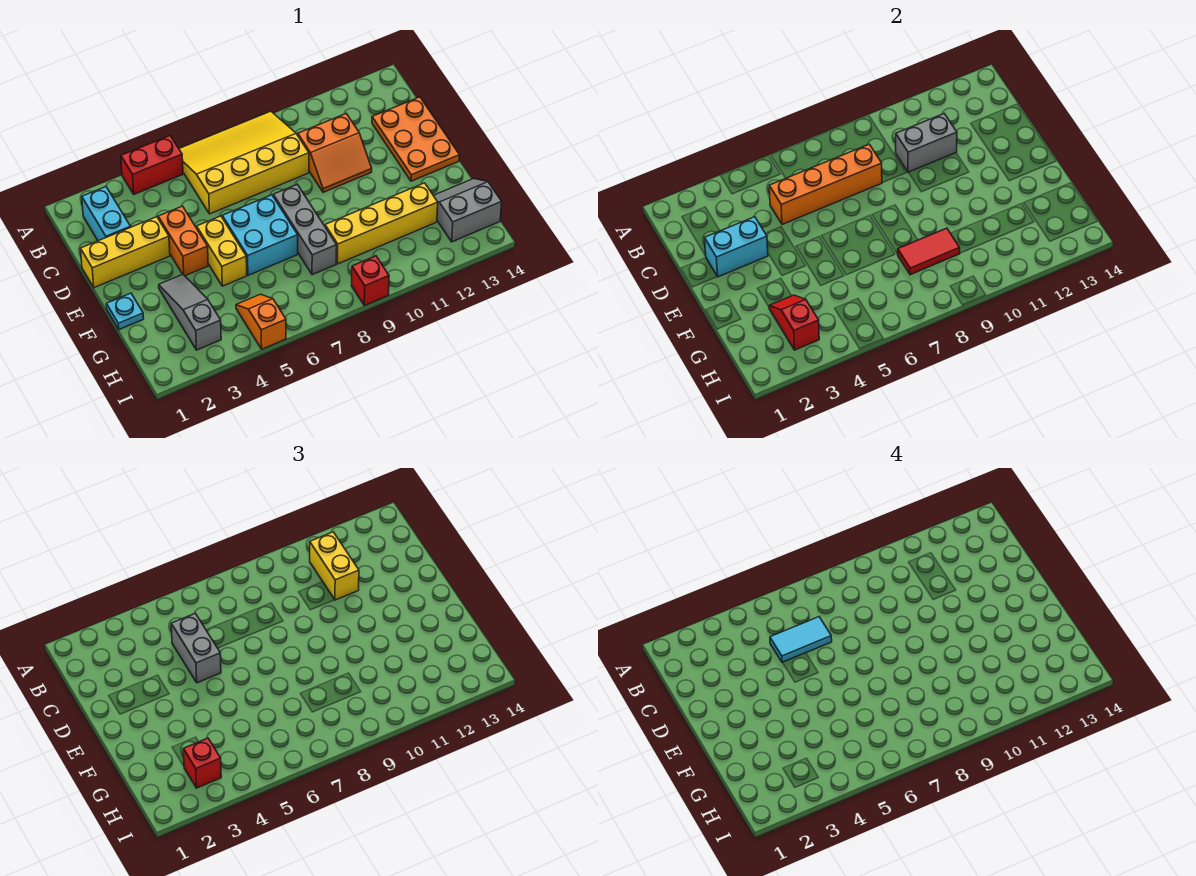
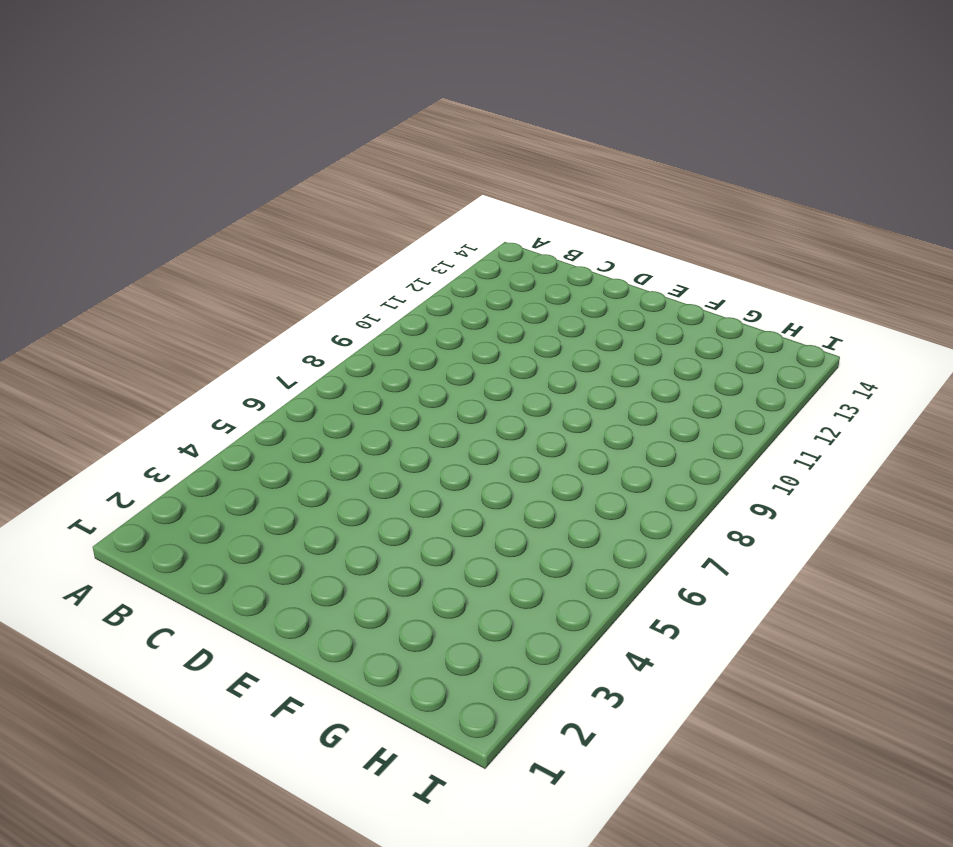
none -> red brick A4:A5 level 1
none -> yellow slope A6:C9 level 1 top C
none -> cyan brick B2:C2 level 1

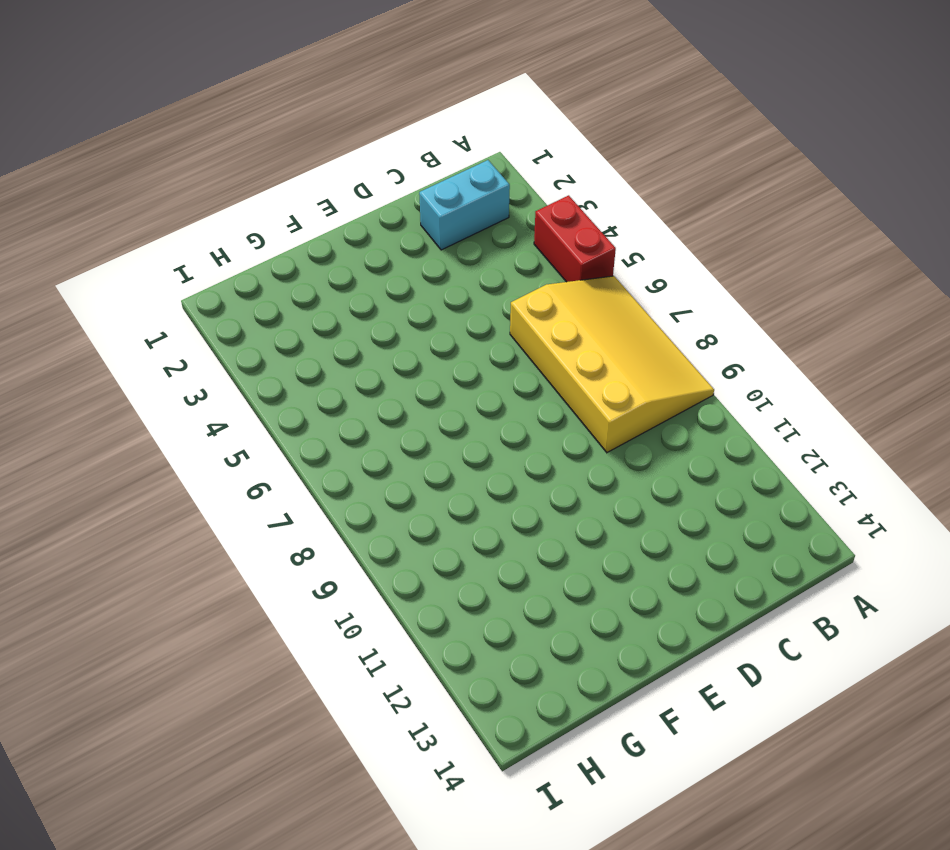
none -> orange slope C10:D11 level 1 top C
none -> orange plate C13:E14 level 1
none -> yellow brick D1:D3 level 1

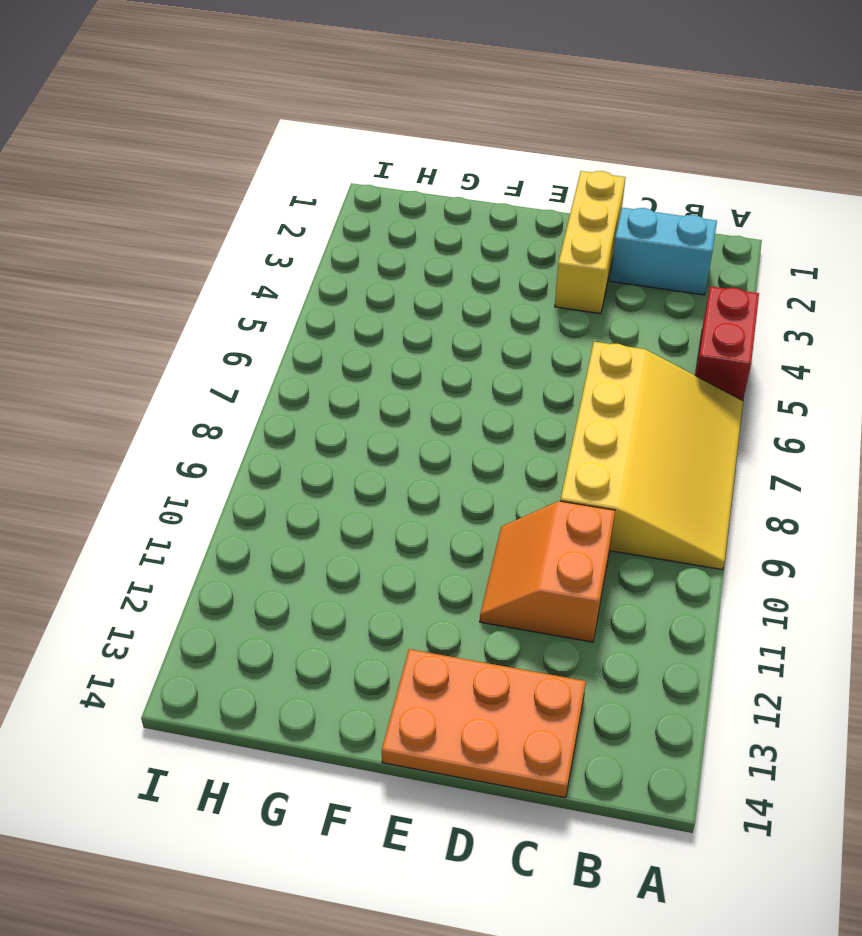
none -> orange brick D4:E4 level 1
none -> yellow brick E5:F5 level 1
none -> cyan brick E6:F7 level 1

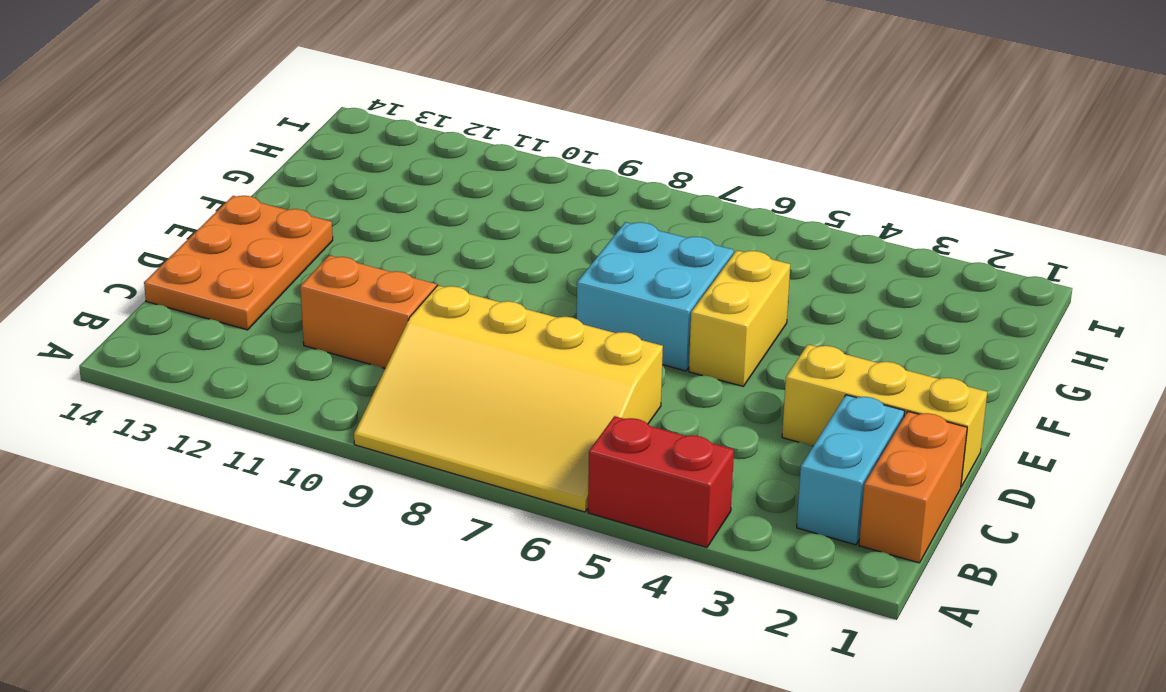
orange brick B1:C1 level 1 -> orange brick D4:E4 level 1
none -> grey brick E8:G8 level 1
none -> cyan plate F1 level 1
none -> grey slope F3:H3 level 1 top H

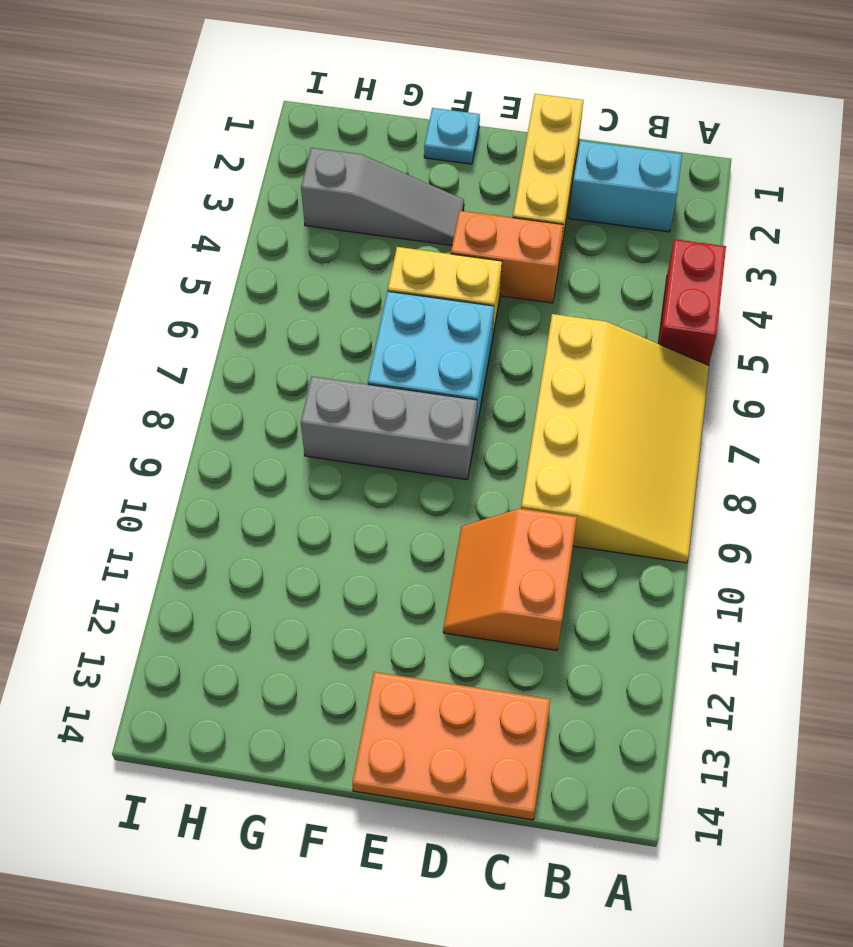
none -> yellow brick G9:G12 level 1
none -> grey slope G13:H14 level 1 top H
none -> orange slope H5:I5 level 1 top I

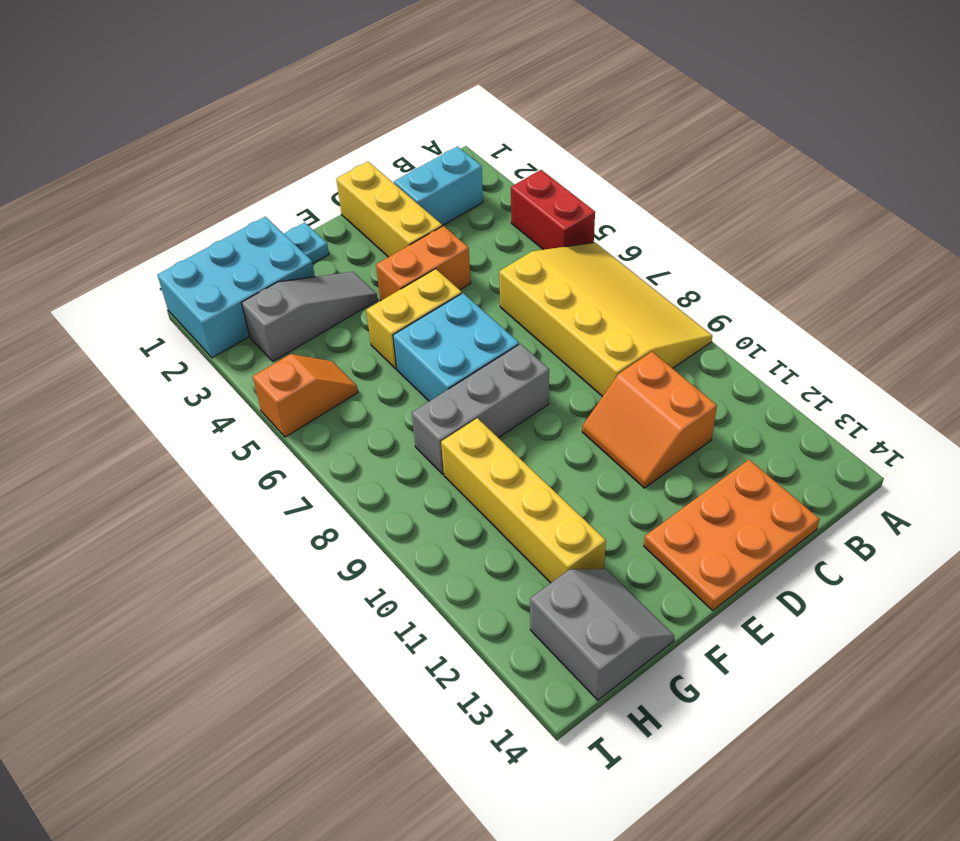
cyan brick G1:I2 level 1 -> none
none -> red brick I9 level 1
none -> orange brick C5:C8 level 2
none -> grey brick C10:C11 level 2

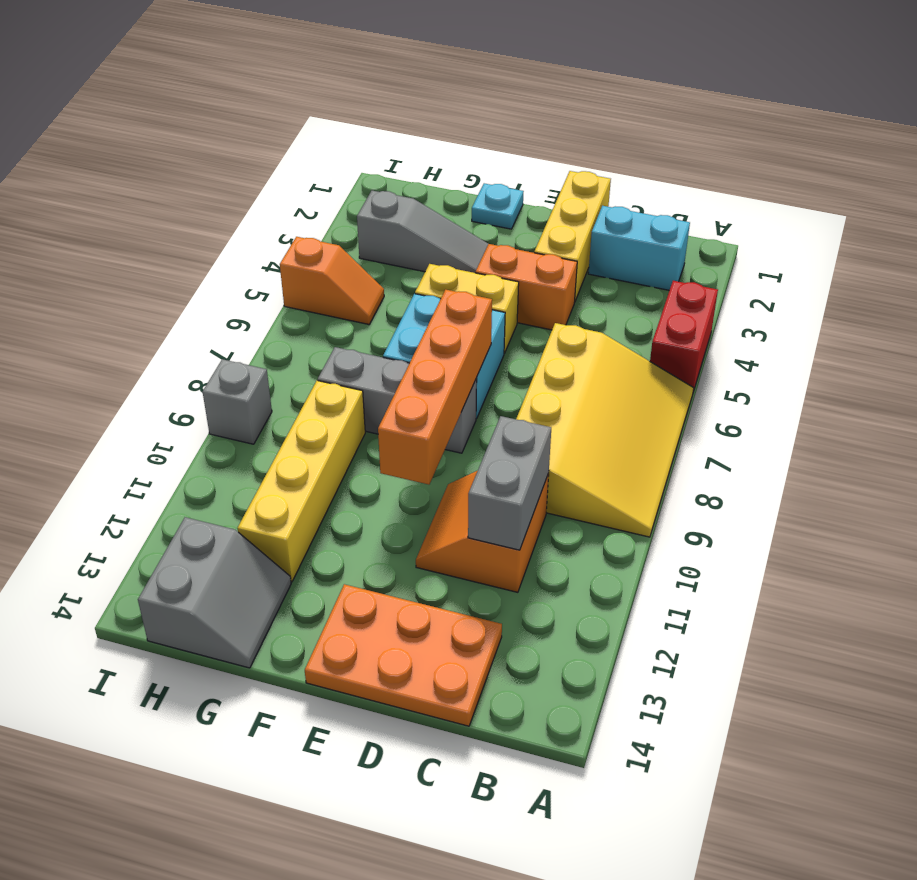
orange brick E7:E10 level 2 -> orange brick C5:C8 level 2
grey brick I9 level 1 -> red brick I9 level 1
none -> cyan brick D2:D3 level 2
none -> red slope G3:H3 level 2 top H
none -> red tile G8:G9 level 2

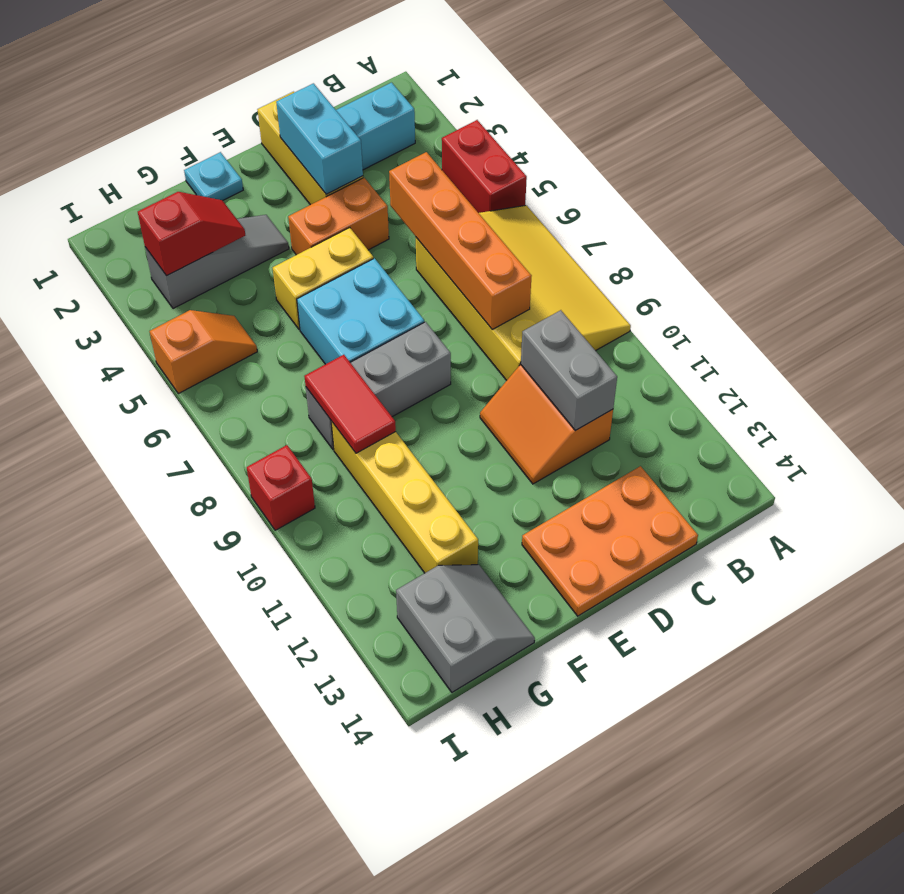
none -> yellow brick B11:C11 level 3
none -> grey brick C5:D5 level 3
none -> red brick H3 level 3

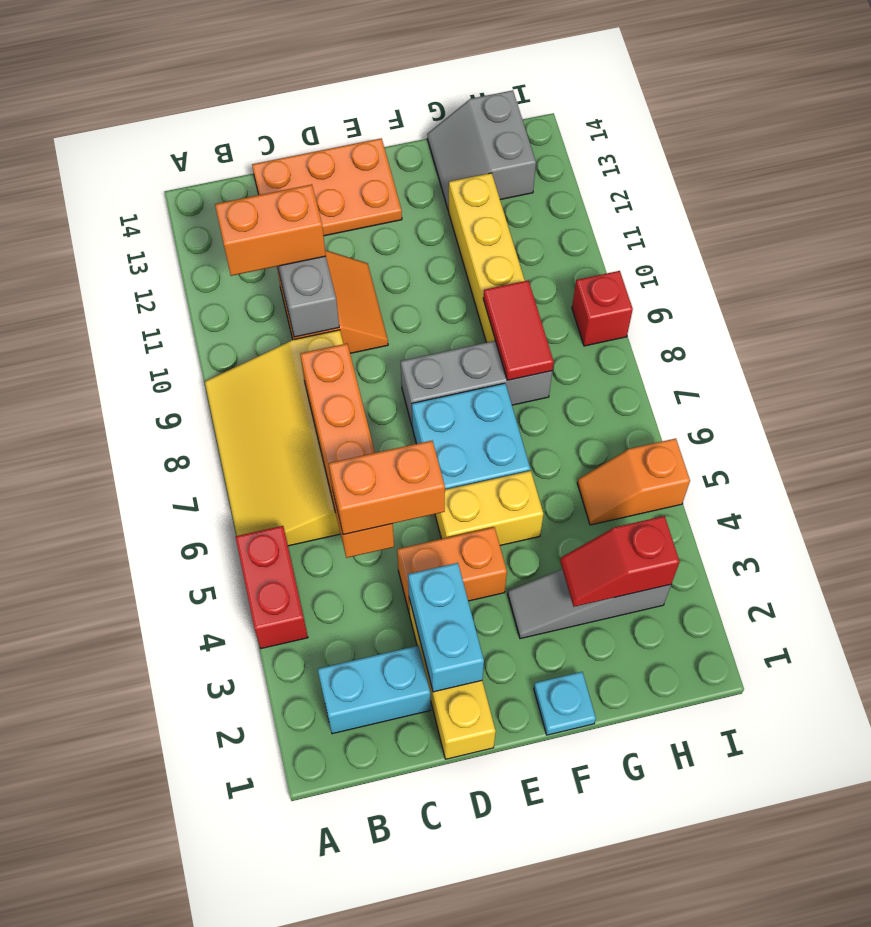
orange brick B11:C11 level 3 -> yellow brick B11:C11 level 3
orange brick C5:D5 level 3 -> grey brick C5:D5 level 3
none -> red brick H3 level 3
none -> cyan tile C5:C6 level 4

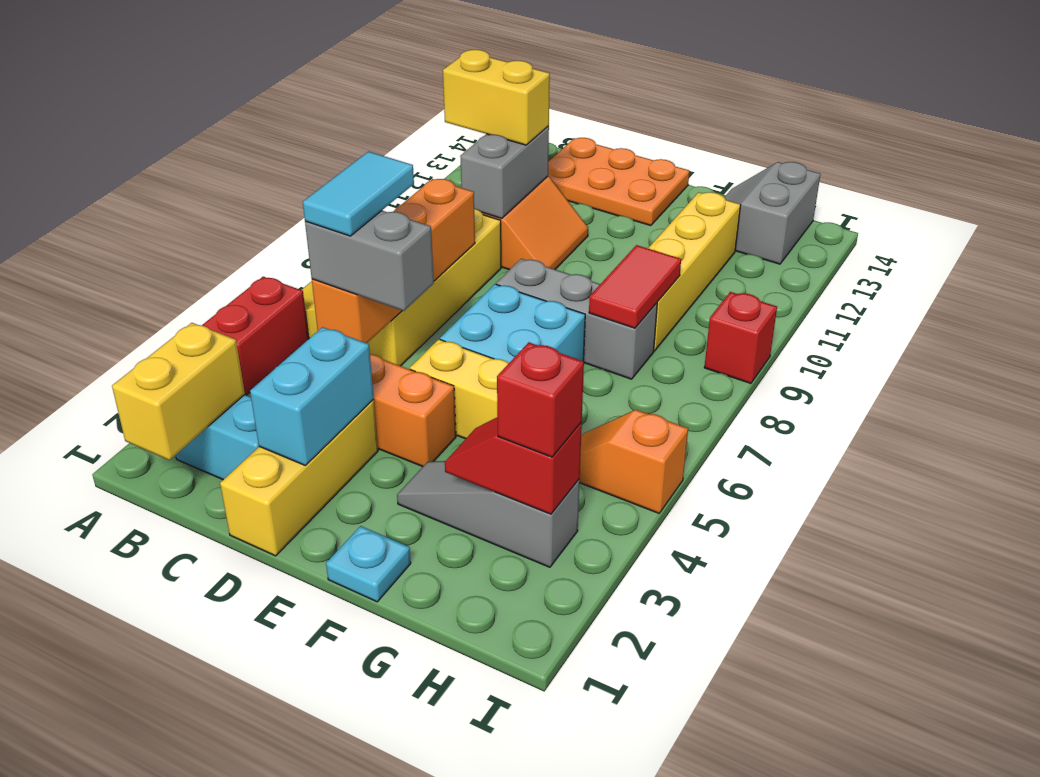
yellow brick B1:B2 level 2 -> none

